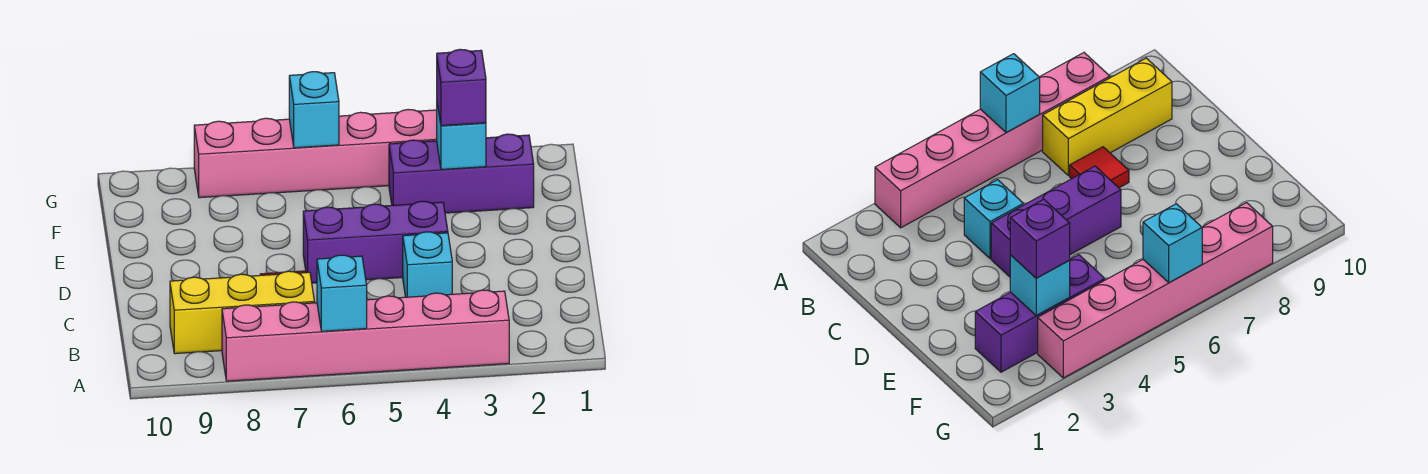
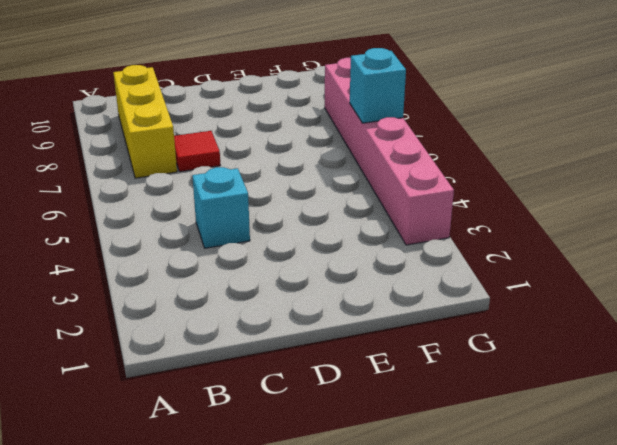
none -> pink brick A3:A8 level 1
none -> purple brick D4:D6 level 1

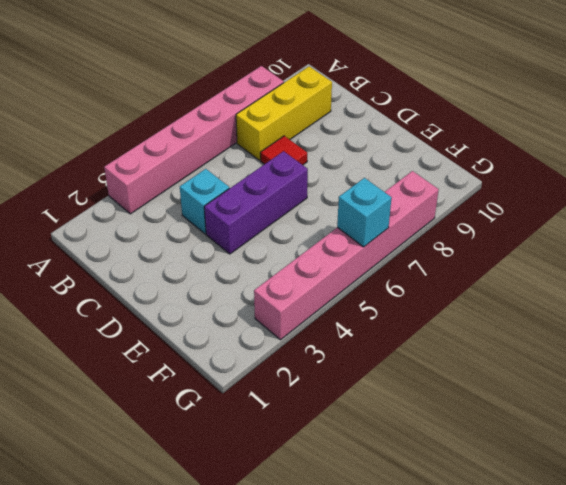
none -> purple brick F2:F4 level 1
none -> cyan brick A6 level 2

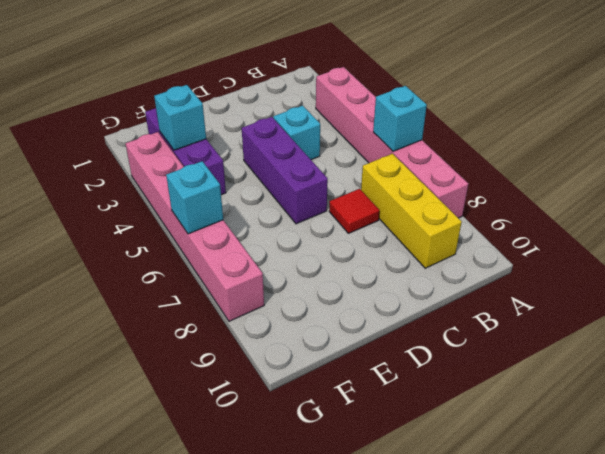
none -> purple brick F3 level 3

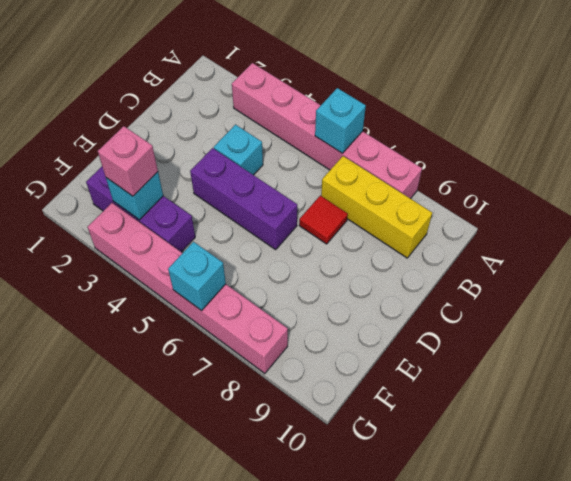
pink brick F3 level 3 -> purple brick F3 level 3

